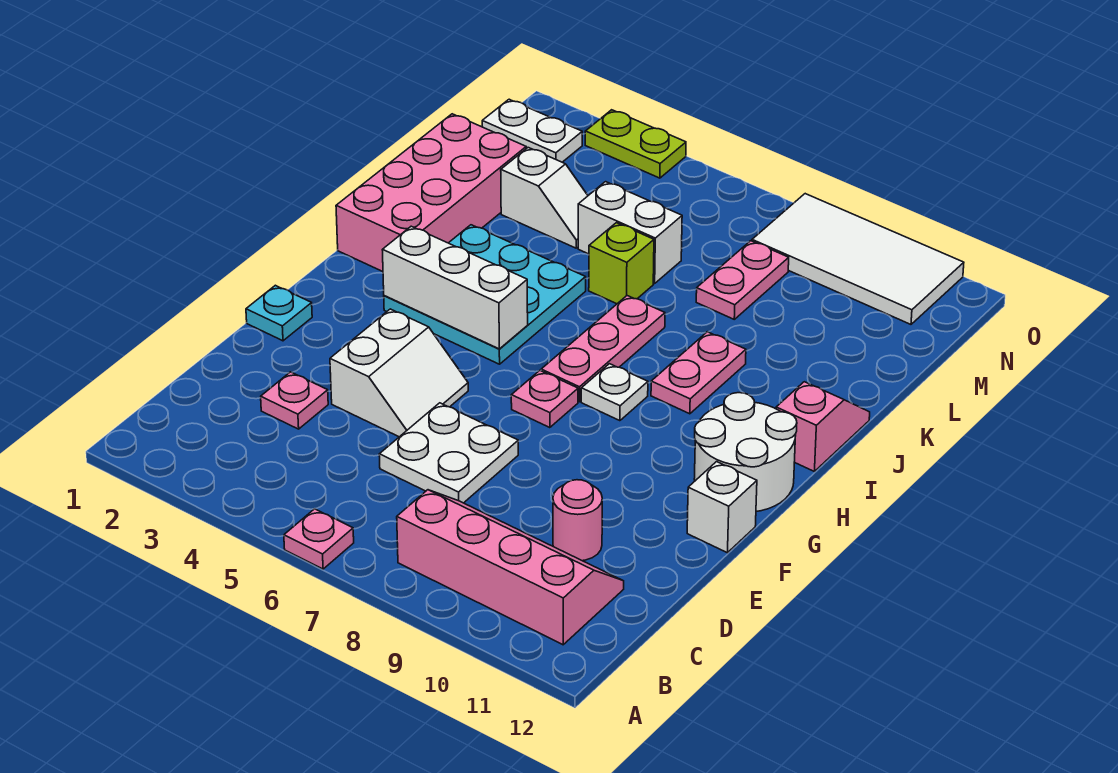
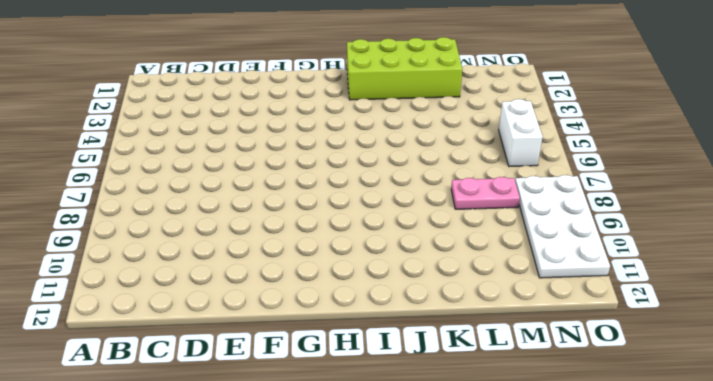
lime brick I1:L2 level 1 -> pink brick I1:L2 level 1
white brick N5:N6 level 1 -> white brick L5:L6 level 1
white plate N8:O11 level 1 -> white tile N8:O11 level 1
none -> pink plate A6 level 1
none -> pink slope B8:C11 level 1 top B
none -> pink plate D3 level 1

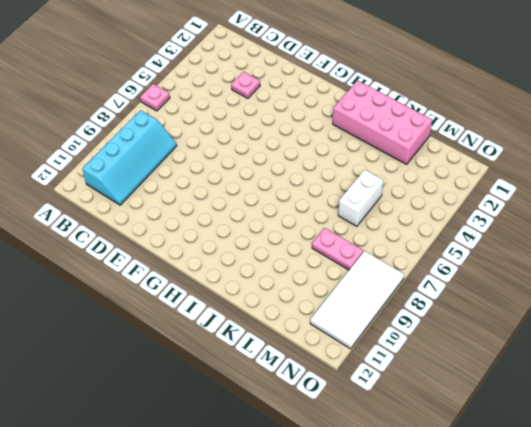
cyan slope B8:C11 level 1 top B -> pink slope B8:C11 level 1 top B
none -> white plate D6:E7 level 1
none -> pink round brick D10 level 1
none -> white slope E4:F5 level 1 top 4

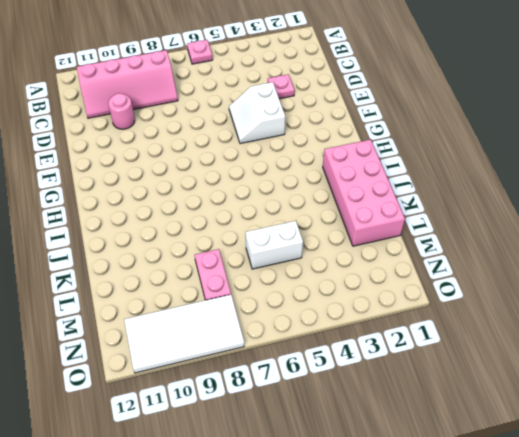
none -> white plate D6:E7 level 1
none -> cyan plate F1 level 1
none -> white brick F12 level 1

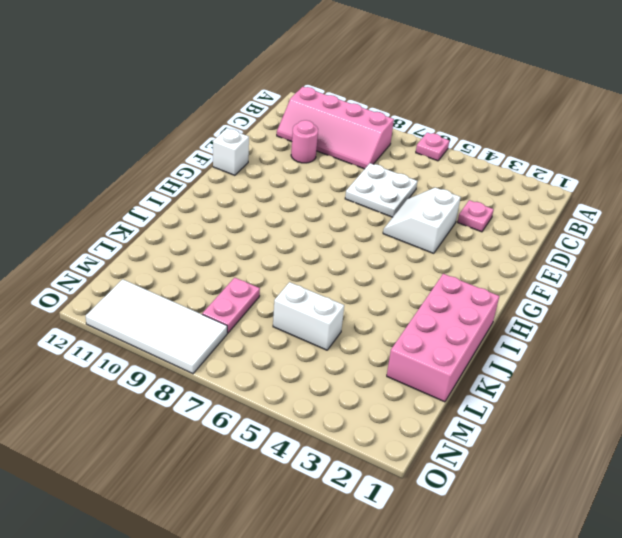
none -> cyan plate F1 level 1
none -> pink plate G7 level 1
none -> white round brick G11:H12 level 1

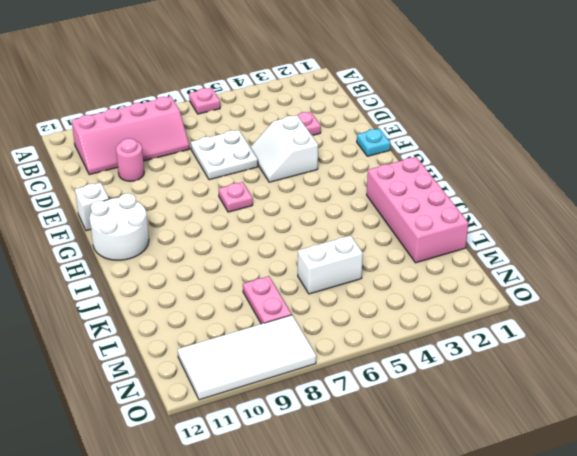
none -> cyan plate H3:J5 level 1
none -> pink plate H7:J7 level 1
none -> white plate H8 level 1

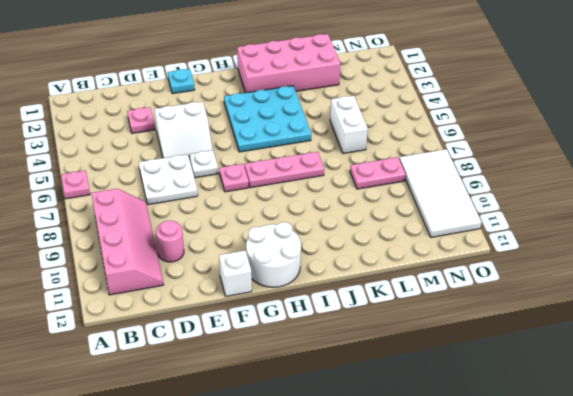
white plate F6 level 1 -> white plate H8 level 1
none -> pink plate I9:J9 level 1
none -> pink slope I12:J12 level 1 top I
none -> lime brick K6 level 1

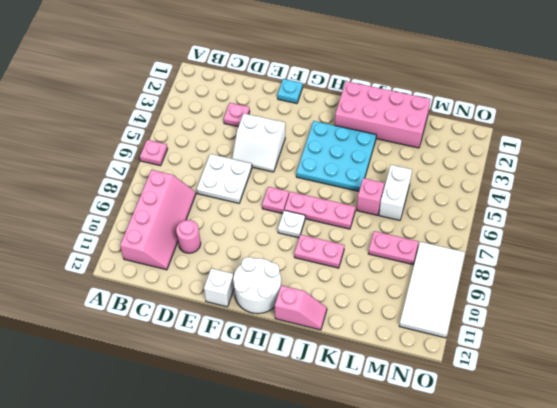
pink brick K6 level 1 -> lime brick K6 level 1
none -> white slope L3:L4 level 1 top 3
none -> white plate N1:N2 level 1
none -> lime plate O3:O4 level 1

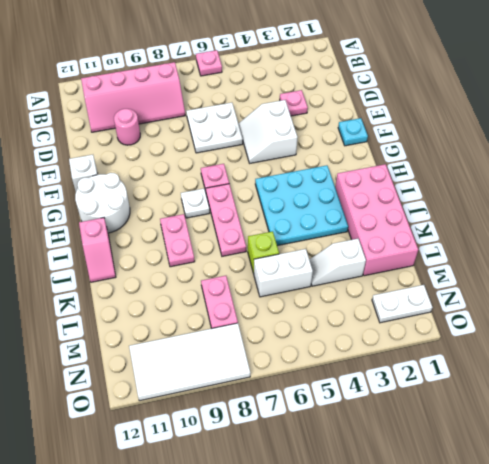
none -> lime plate O3:O4 level 1
none -> white brick H3:H5 level 2

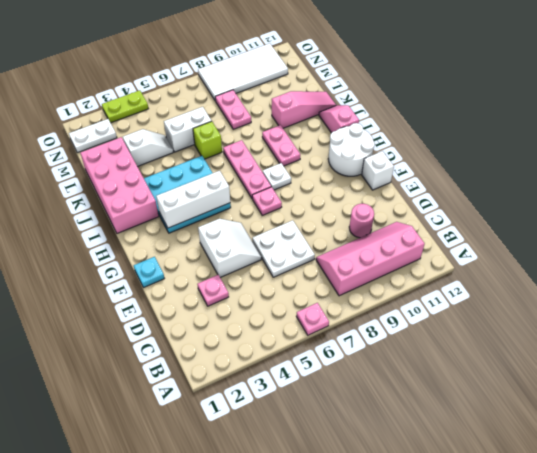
pink slope K10:K12 level 1 top 10 -> none

